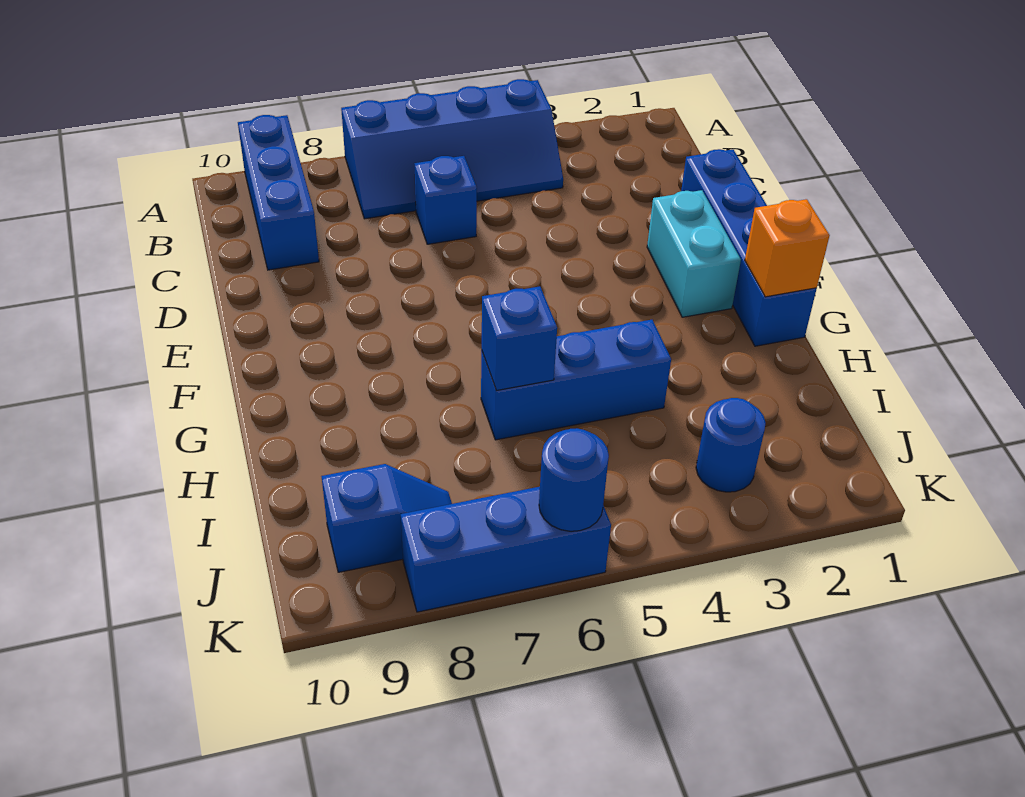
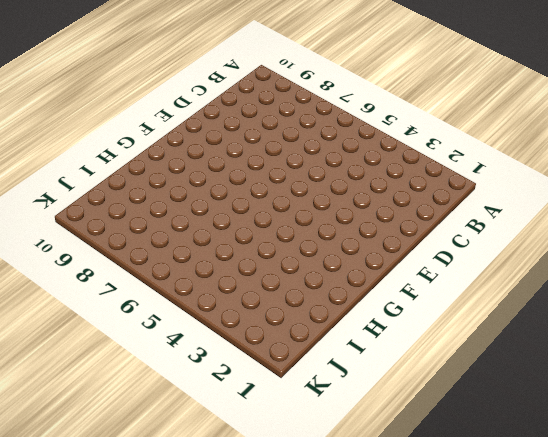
none -> blue slope A4:B7 level 1 top A
none -> blue brick A9:C9 level 1
none -> blue brick C6 level 1

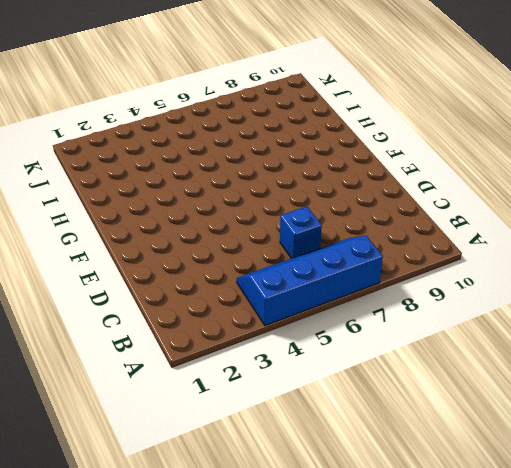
none -> blue brick A9:C9 level 1
none -> blue brick D1:G1 level 1
none -> cyan brick E2:F2 level 1

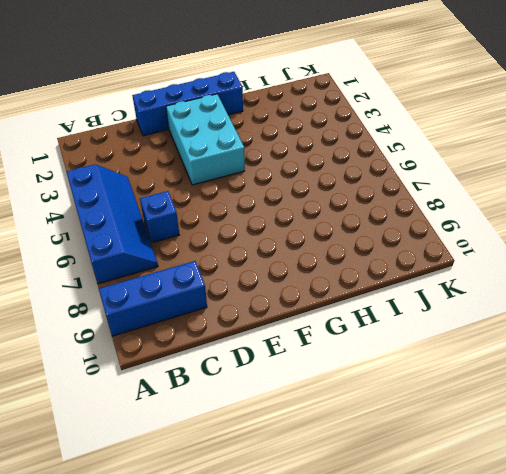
cyan brick E2:F4 level 1 -> cyan brick E2:F2 level 1
none -> blue brick H4:H6 level 1
none -> blue round brick J3 level 1
none -> blue slope J8:J9 level 1 top 9

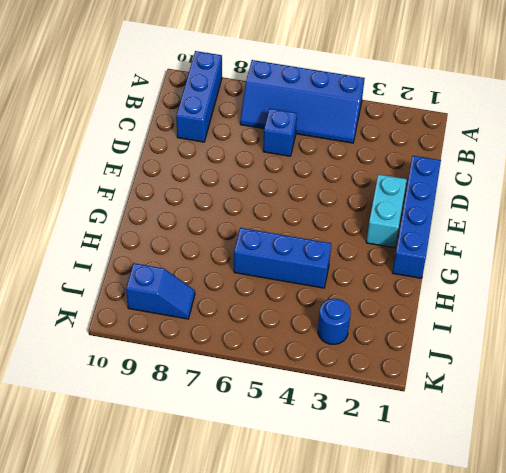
none -> blue brick K6:K8 level 1
none -> orange brick G1 level 2
none -> blue brick H6 level 2

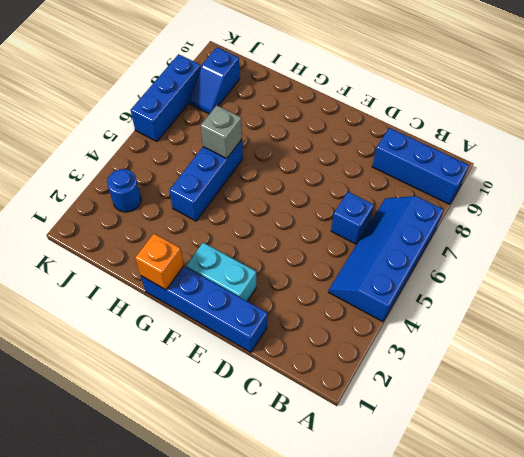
grey brick H6 level 2 -> blue brick H6 level 2
none -> blue round brick K6 level 2

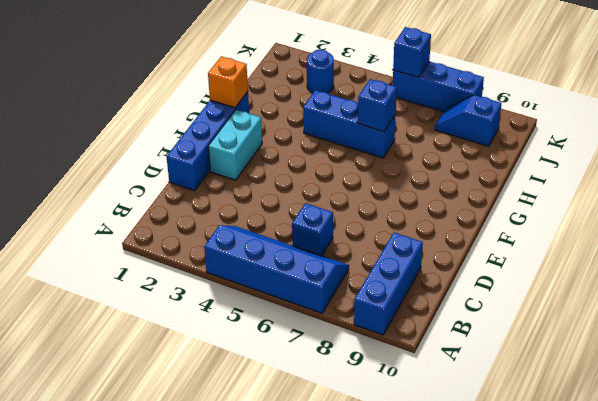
blue brick K6 level 2 -> blue round brick K6 level 2

